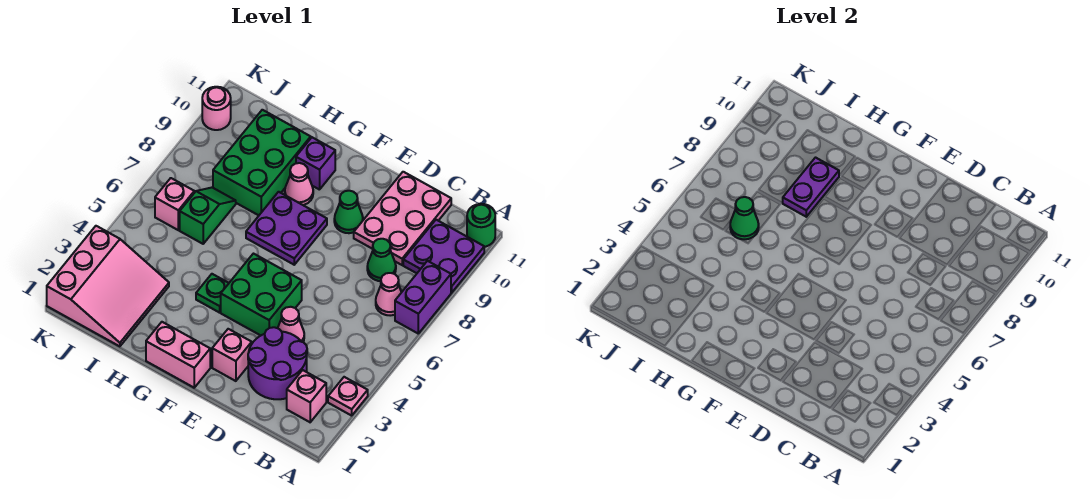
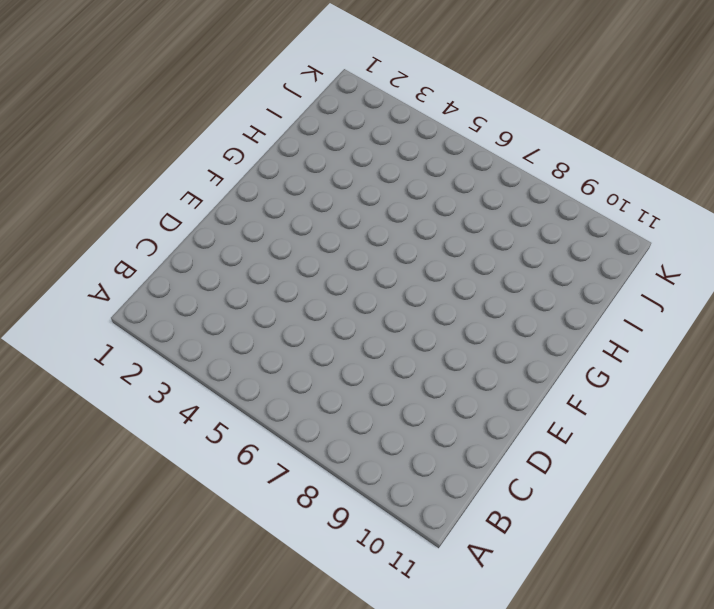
none -> pink plate A3 level 1
none -> purple brick A7:A8 level 1
none -> purple plate A9:B10 level 1

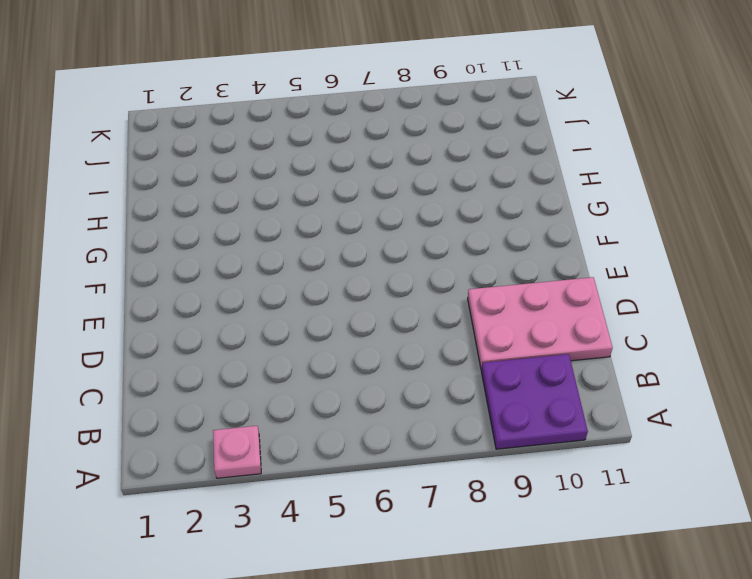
none -> purple brick A7:A8 level 1
none -> green round brick A11 level 1
none -> pink brick B2 level 1

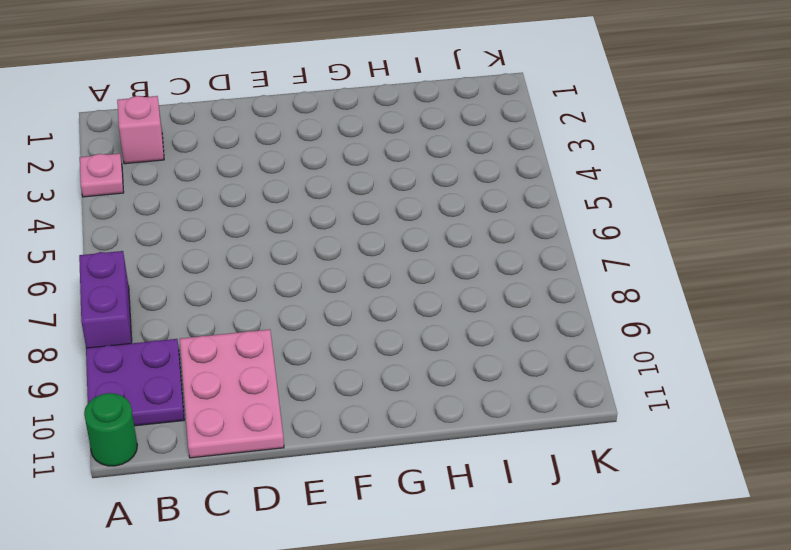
none -> pink cone B7 level 1
none -> purple round brick C2:D3 level 1
none -> green cone C8 level 1

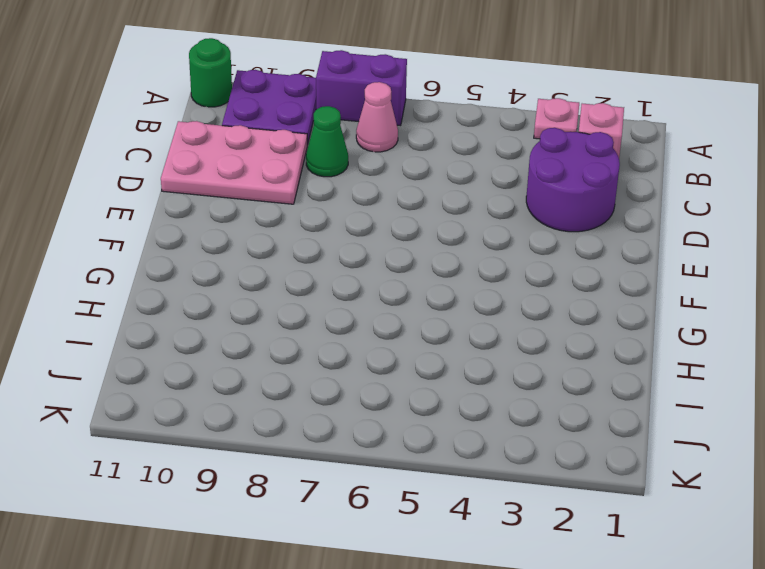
none -> pink cone D4 level 1
none -> pink brick E2 level 1
none -> green brick E4:F5 level 1

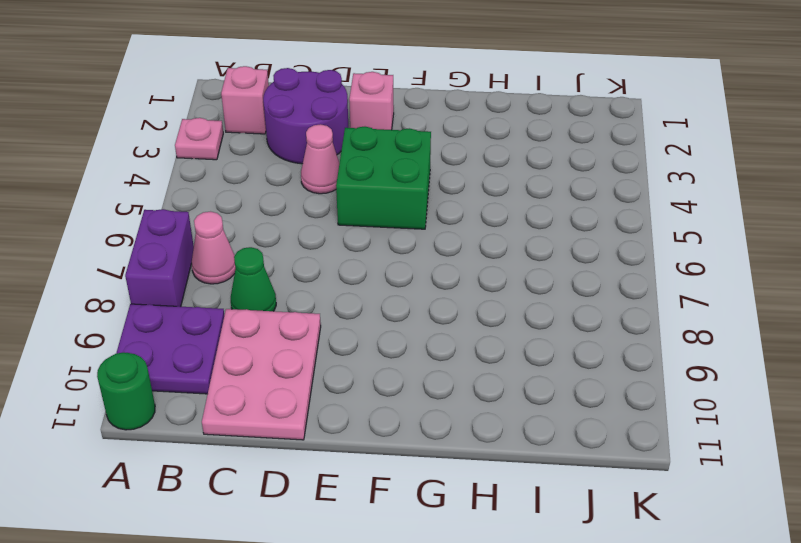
none -> green cone E9 level 1
none -> pink brick F1:G1 level 1
none -> purple plate F7:G8 level 1

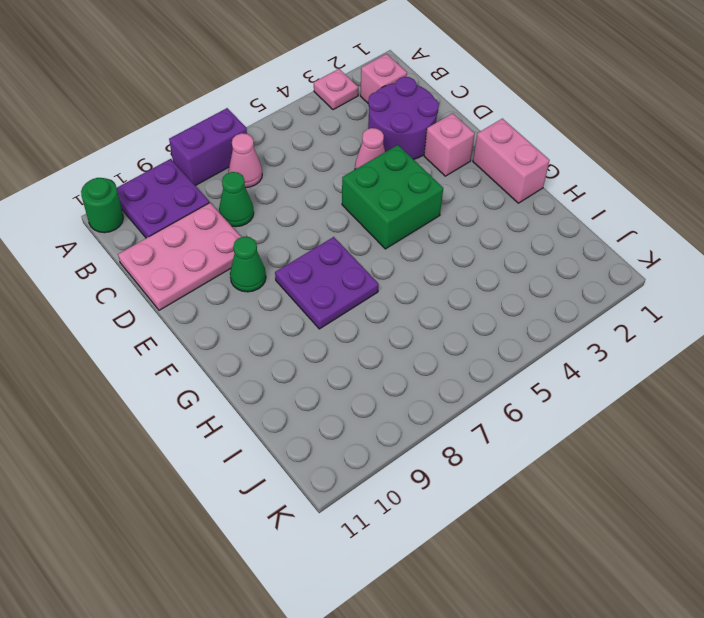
none -> green plate G4 level 1
none -> pink cone G9 level 1
none -> purple brick G10 level 1

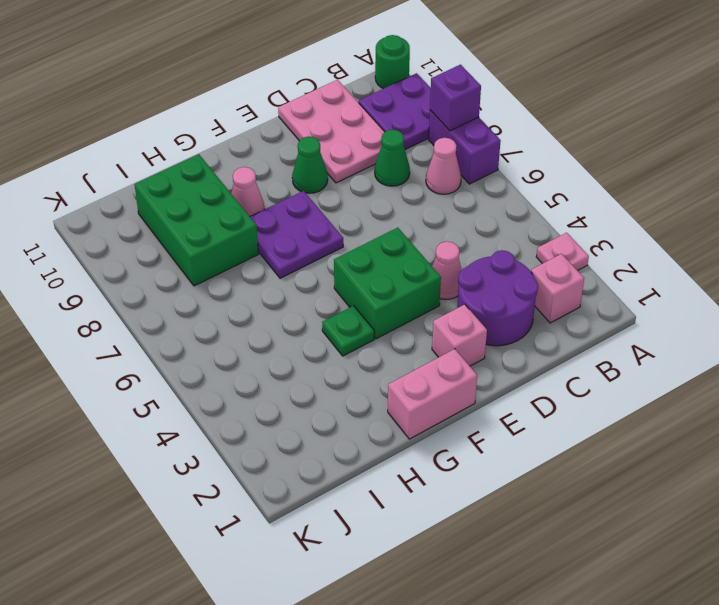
purple brick A8 level 2 -> purple brick G10 level 1
none -> pink slope I1:K3 level 1 top K
none -> green slope I6:I7 level 1 top 6
none -> pink brick J6 level 1

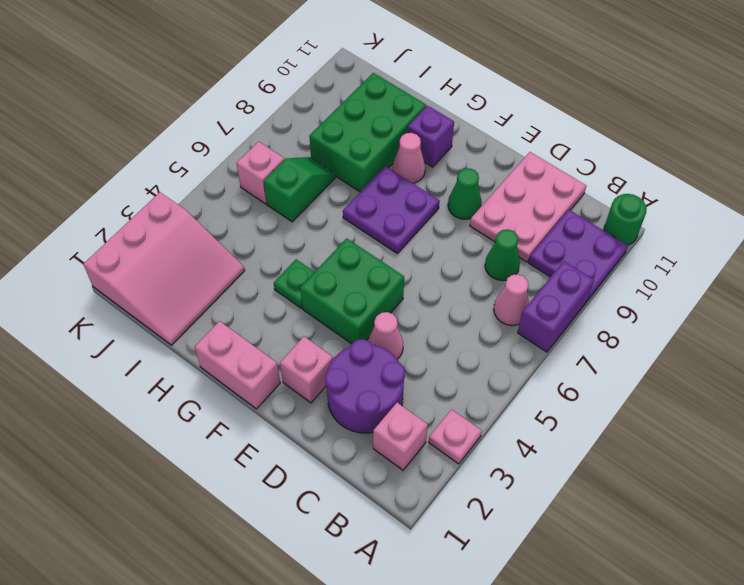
none -> pink round brick K10 level 1
none -> purple plate H8:H9 level 2
none -> green cone I6 level 2

